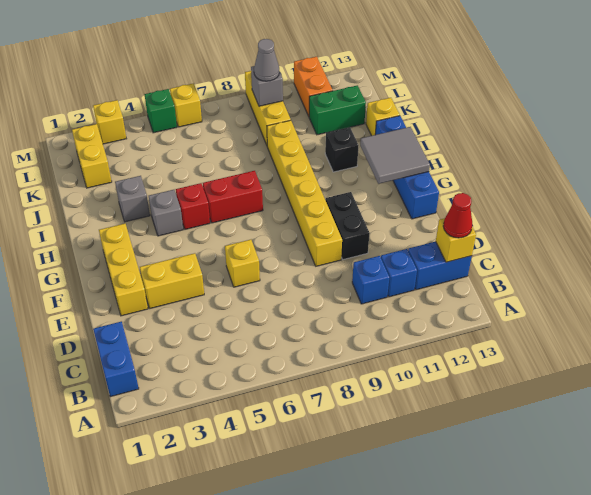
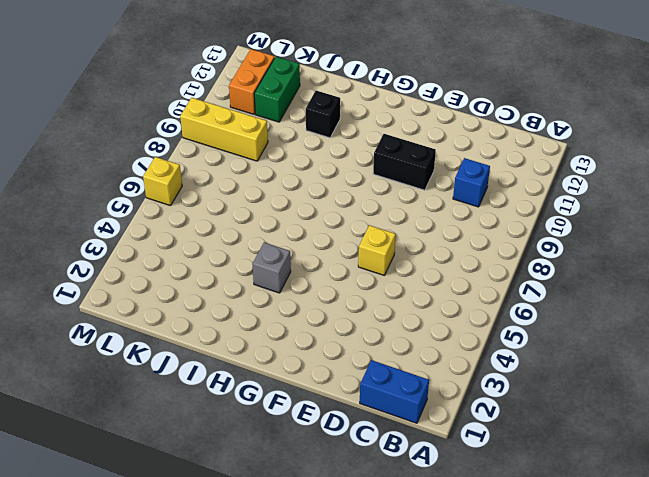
orange brick L11:L12 level 1 -> orange brick L11:M11 level 1
none -> blue brick C11 level 1
none -> blue brick C12:C13 level 1
none -> yellow brick E2:G2 level 1

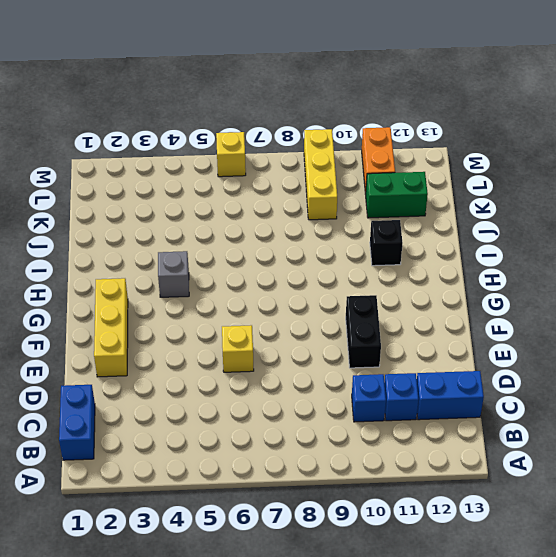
none -> yellow brick E3:E4 level 1
none -> yellow brick E9:J9 level 1
none -> blue brick F13:I13 level 1

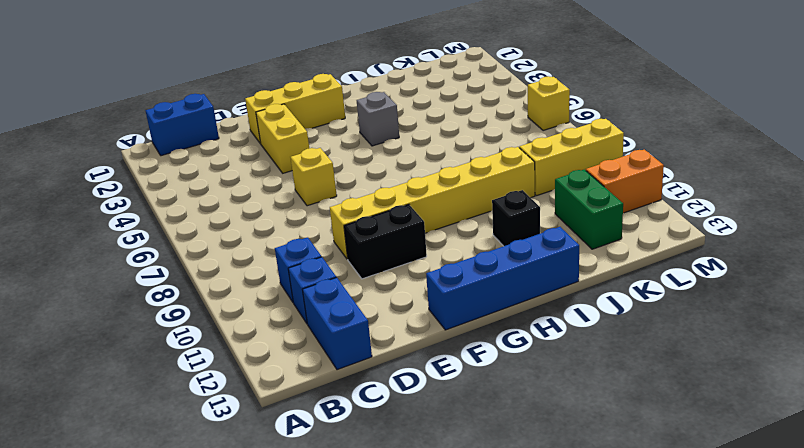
none -> red brick H5 level 1
none -> red brick H6:H7 level 1
none -> grey brick I3 level 1

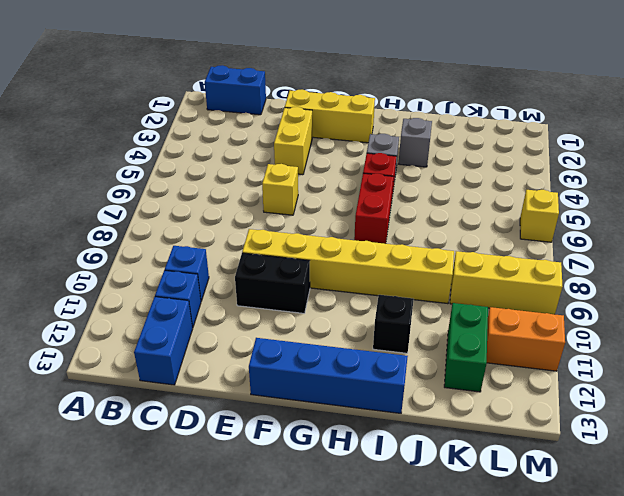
none -> yellow brick J13 level 1
none -> yellow brick K2:L2 level 1
none -> yellow brick M3 level 1

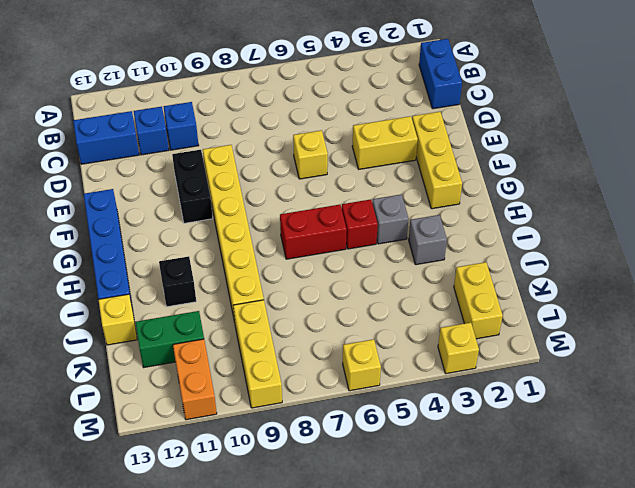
none -> green brick M5 level 1
none -> yellow brick C13 level 2
none -> grey tile G12:H13 level 2

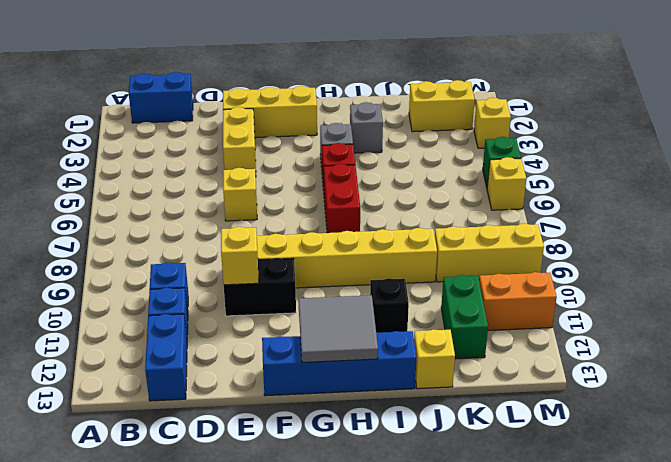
yellow brick E10 level 2 -> yellow brick C13 level 2
none -> grey brick L9 level 2
none -> red cone C13 level 3
none -> grey cone L9 level 3

